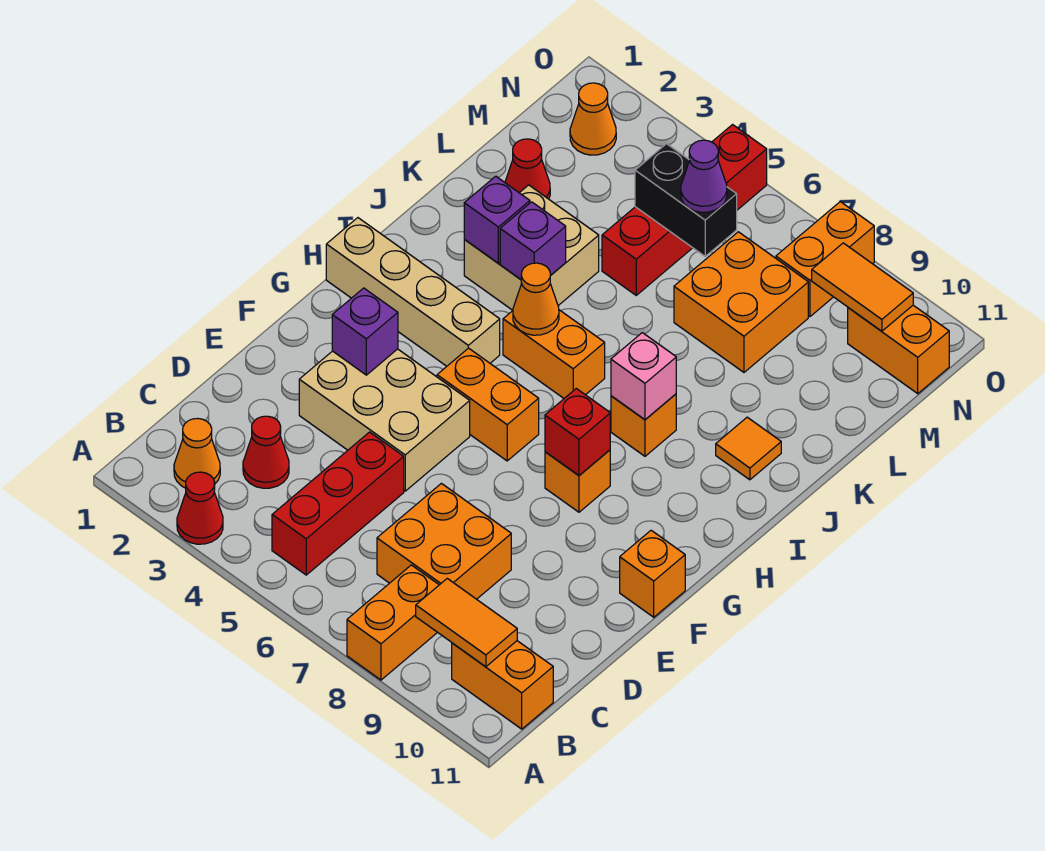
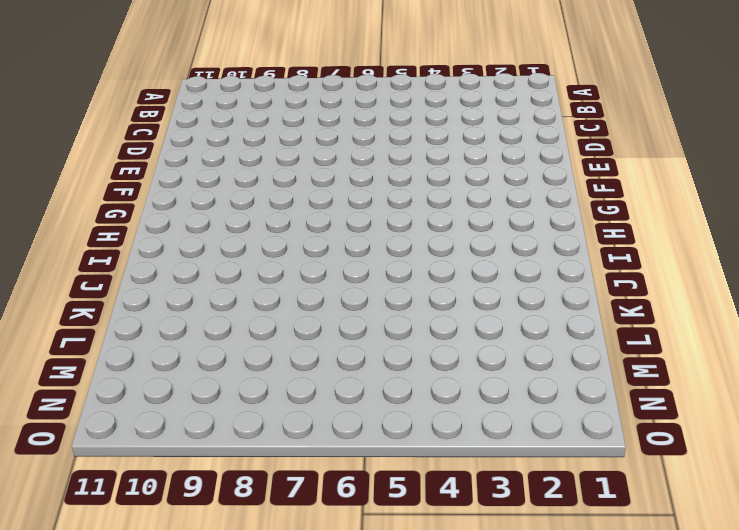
none -> red cone A3 level 1
none -> orange brick A8:B8 level 1
none -> orange cone B2 level 1
none -> red brick B5:D5 level 1

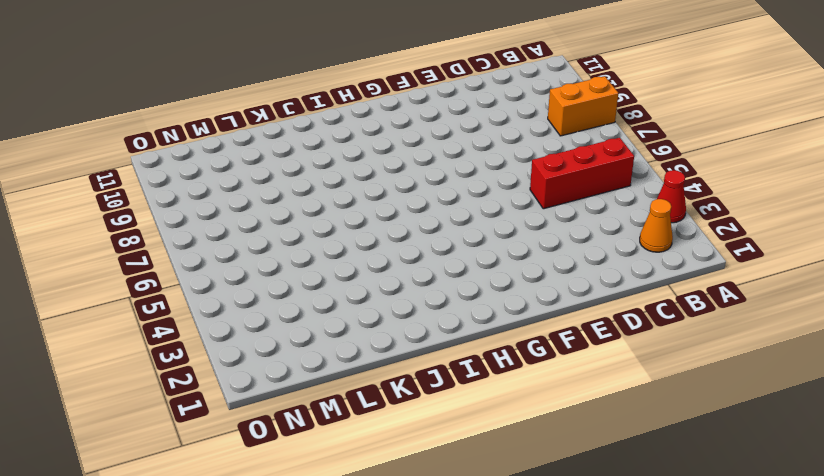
none -> orange brick B10:B11 level 1
none -> red cone C3 level 1
none -> orange brick C7:D8 level 1
none -> tan brick E3:F5 level 1

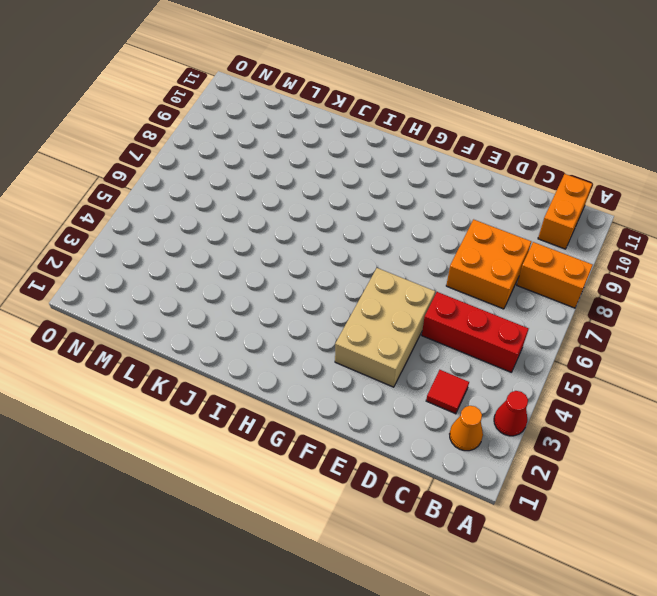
red tile C3 level 1 -> red cone C3 level 1
none -> orange brick F11 level 1
none -> orange brick G5:G6 level 1
none -> orange brick G8 level 1
none -> tan brick H1:H4 level 1

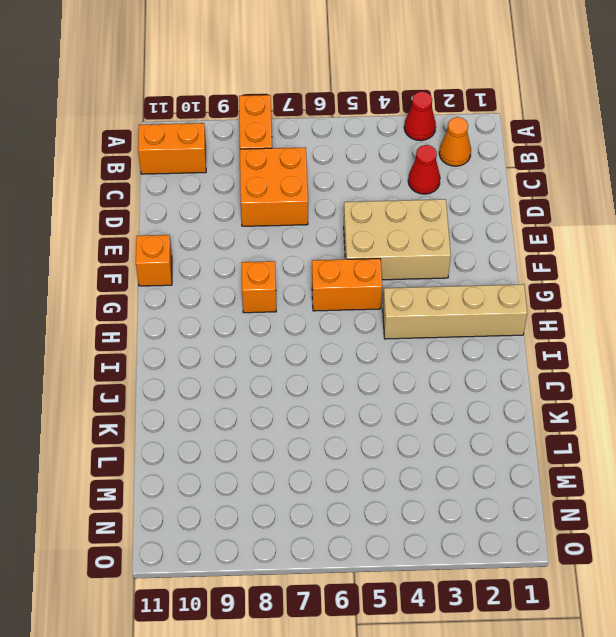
none -> red brick B5:D5 level 1
none -> orange brick I5:I6 level 1
none -> orange brick I8 level 1
none -> tan brick J3:K4 level 1

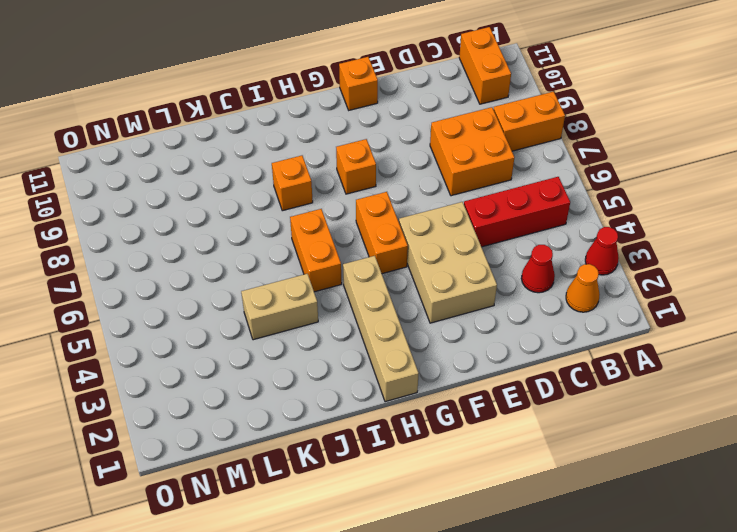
tan brick J4:K4 level 1 -> tan brick J3:K4 level 1
none -> orange tile J10 level 1
none -> red cone L2 level 1
none -> red brick L5:O5 level 1
none -> orange brick L7:M8 level 1

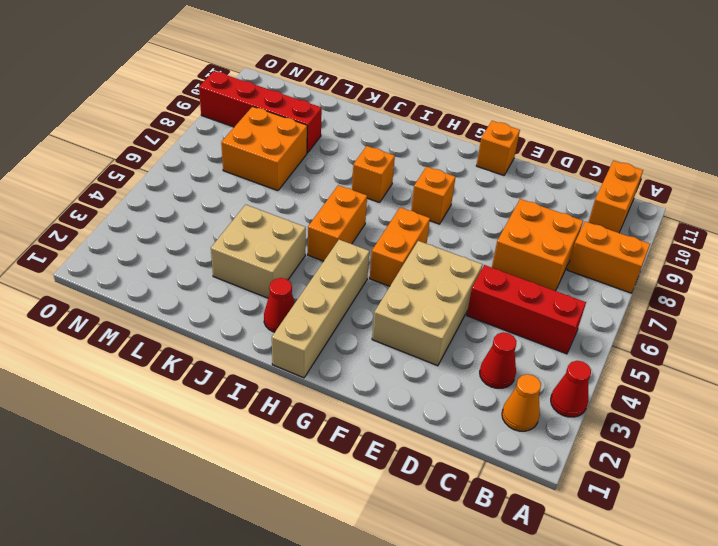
red cone I2 level 1 -> red cone L2 level 1
red brick L9:O9 level 1 -> red brick L5:O5 level 1
none -> orange tile J10 level 1
none -> orange cone N2 level 1
none -> orange brick N8:O8 level 1
none -> orange brick N10:N11 level 1

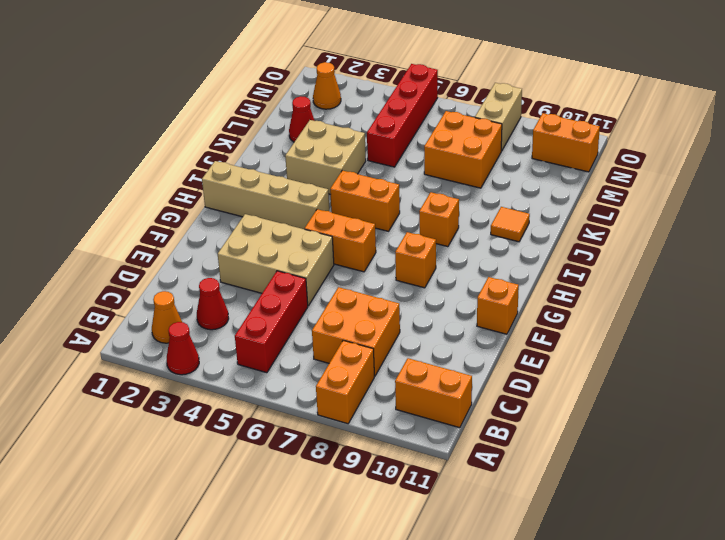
tan brick N8:O8 level 1 -> orange brick N8:O8 level 1
none -> orange tile B9:B10 level 2
none -> purple brick F3 level 2
none -> red brick G8 level 2
none -> orange cone I5 level 2

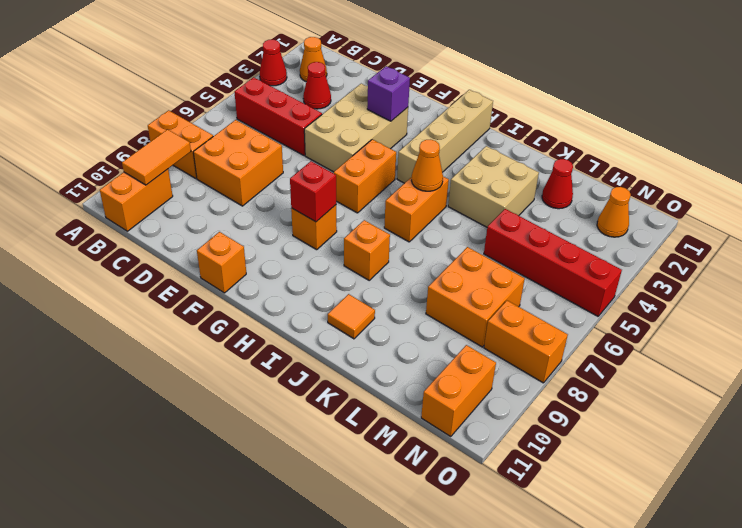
none -> pink brick I8 level 2
none -> purple brick J3 level 2
none -> purple brick J4 level 2
none -> black brick M5:M6 level 2

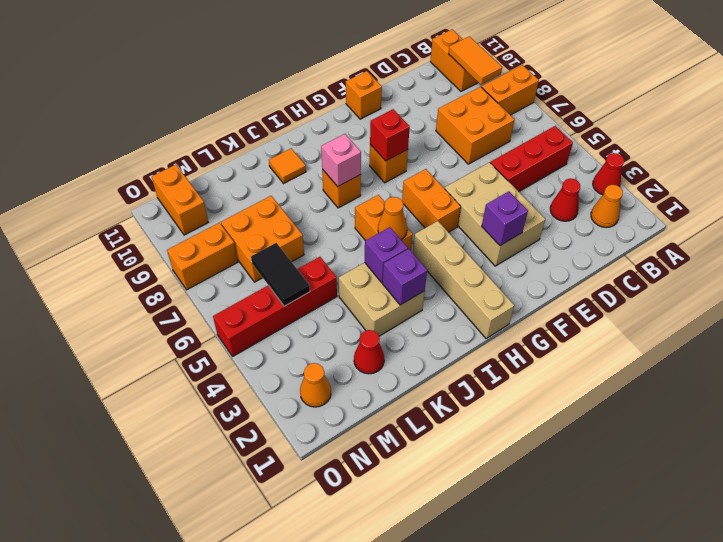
black tile M5:M6 level 2 -> black brick M5:M6 level 2
none -> orange tile N9:N10 level 2
none -> purple cone M6 level 3

